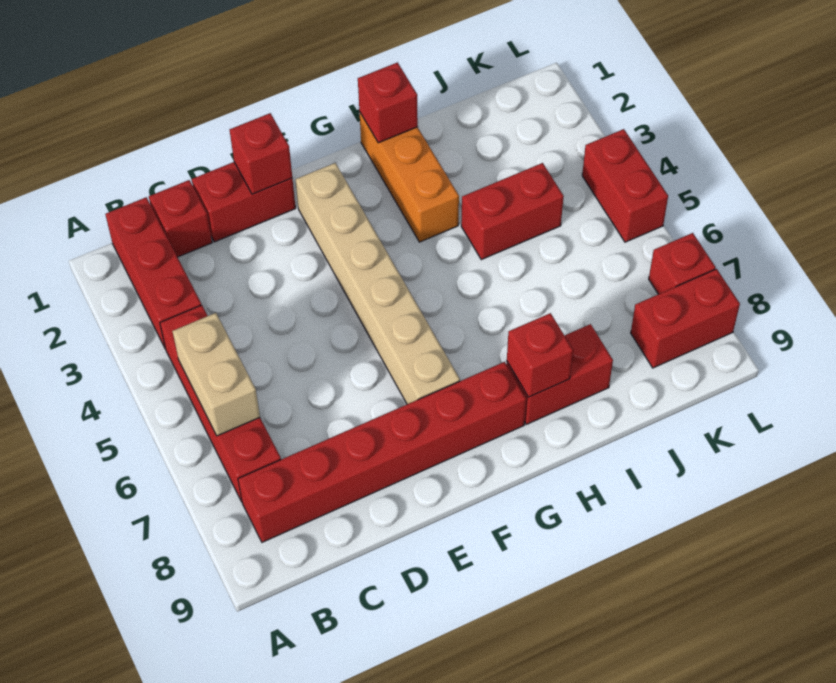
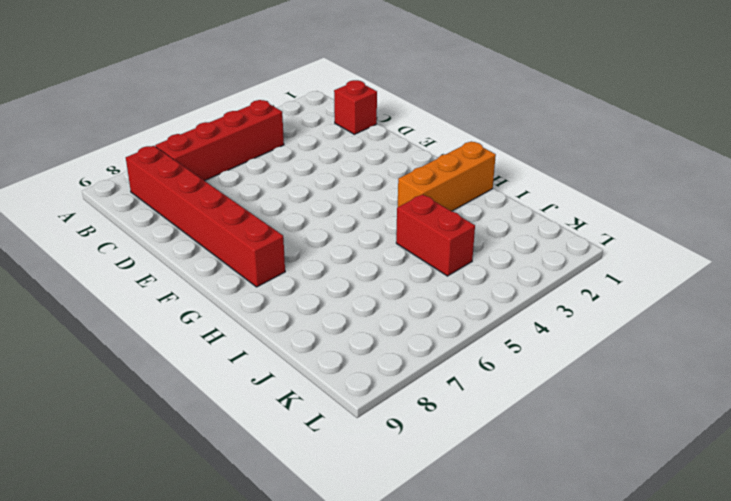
none -> red brick B1:B3 level 1
none -> red brick D1:E1 level 1
none -> tan brick F2:F7 level 1

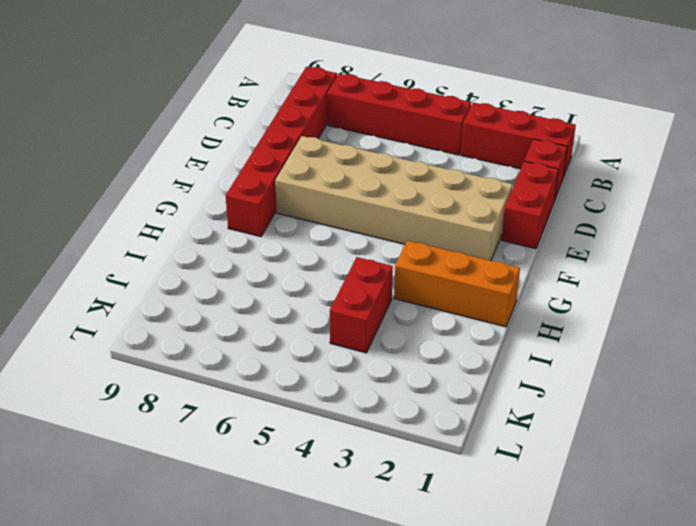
tan brick E2:F7 level 1 -> tan brick F2:F7 level 1
none -> red brick H8:I8 level 1
none -> red brick K8:L8 level 1
none -> red brick L4:L5 level 1

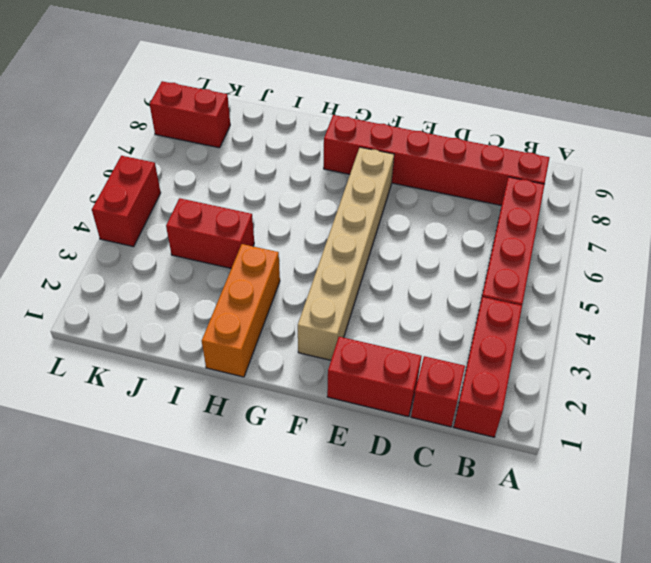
none -> red brick H8:I8 level 1
none -> red brick L7 level 1
none -> tan brick B5:B6 level 2

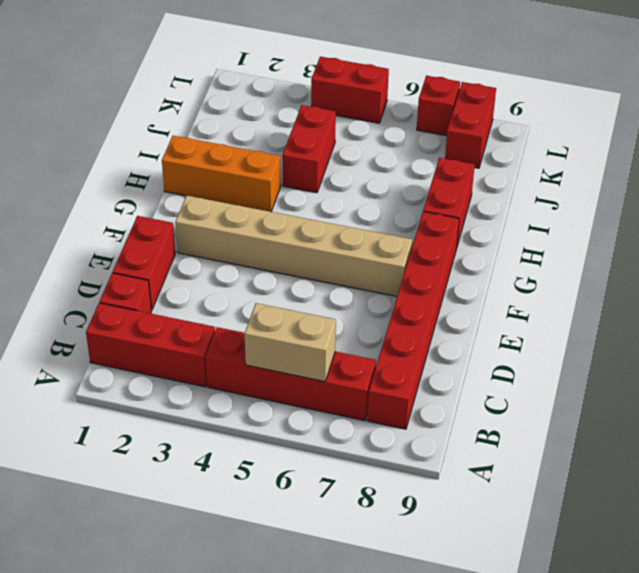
none -> red brick E1 level 2
none -> red brick H1 level 2
none -> red brick H8 level 2

